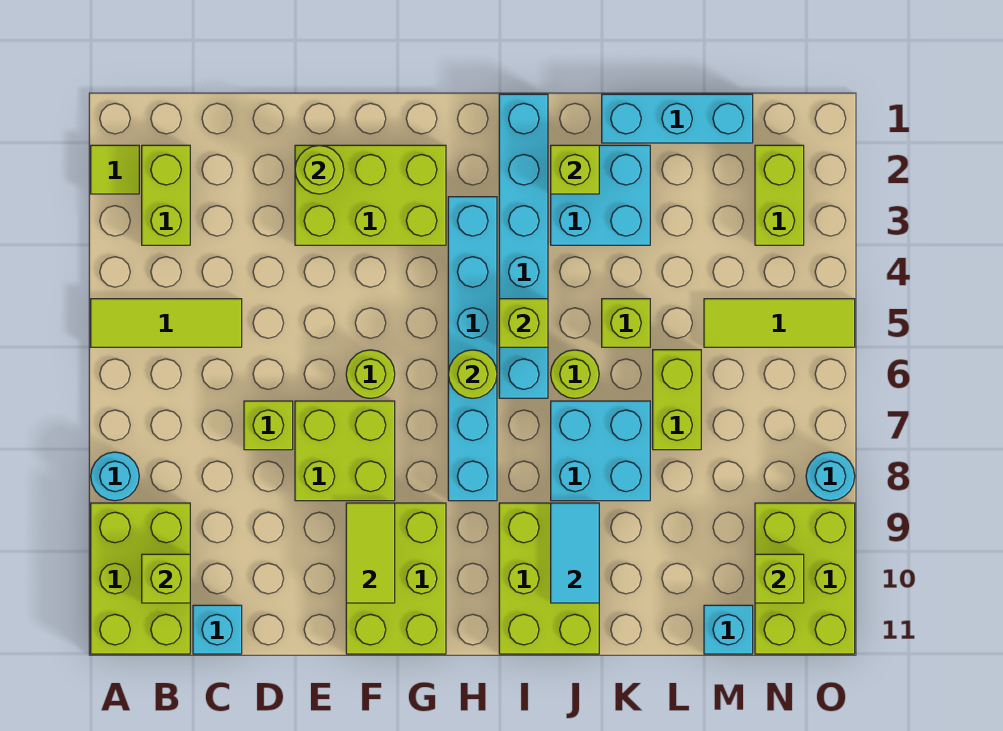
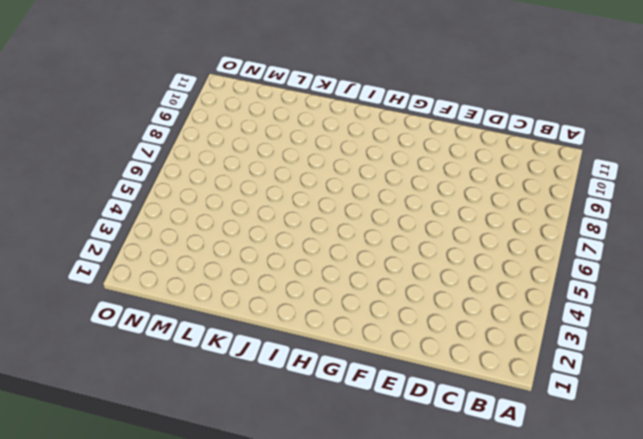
none -> lime tile A2 level 1
none -> lime tile A5:C5 level 1
none -> cyan round brick A8 level 1
none -> lime brick A9:B11 level 1

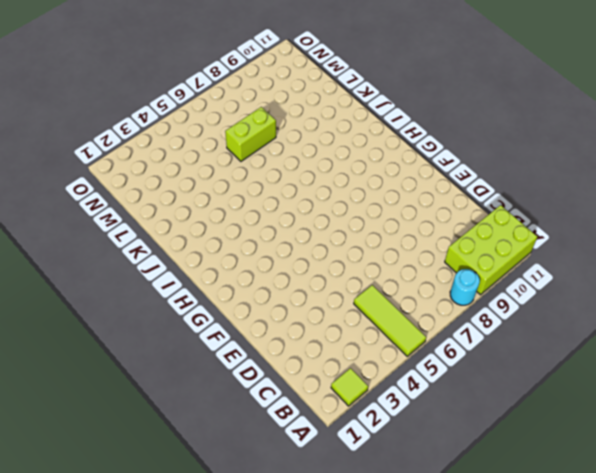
none -> lime brick B2:B3 level 1
none -> cyan brick C11 level 1
none -> lime brick D7 level 1
none -> lime brick E2:G3 level 1

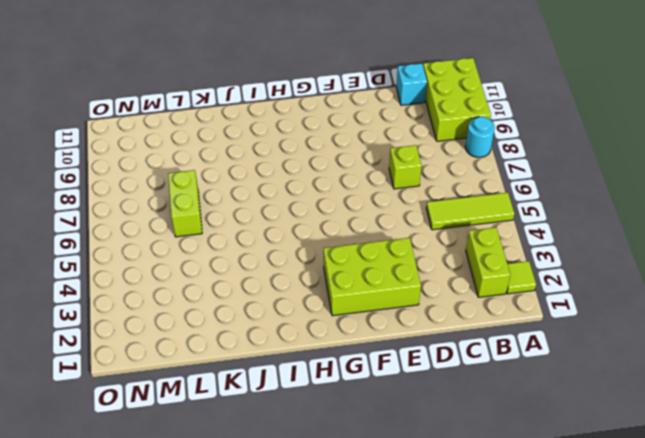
none -> lime brick E7:F8 level 1
none -> lime round brick F6 level 1
none -> lime brick F9:G11 level 1
none -> cyan brick H3:H8 level 1

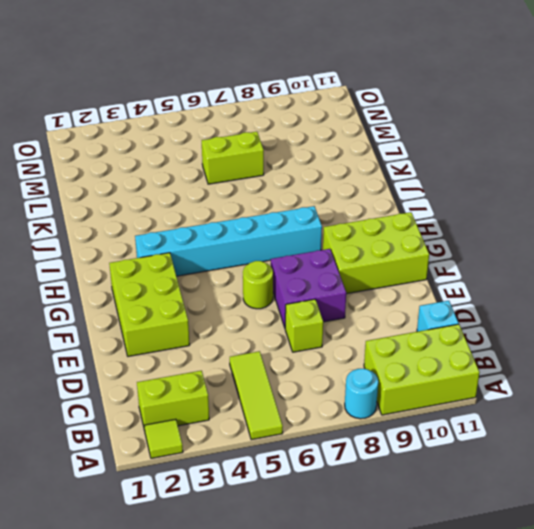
purple brick E7:F8 level 1 -> lime brick E7:F8 level 1
none -> cyan brick I1:I6 level 1
none -> lime brick I9:J11 level 1
none -> cyan brick J2:K3 level 1
none -> lime round brick J6 level 1

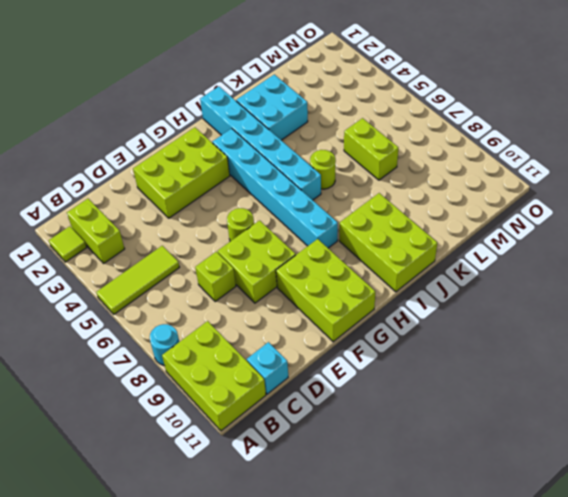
none -> cyan brick J7:K8 level 1
none -> cyan brick K1:M1 level 1
none -> lime brick K5 level 1
none -> lime tile M5:O5 level 1

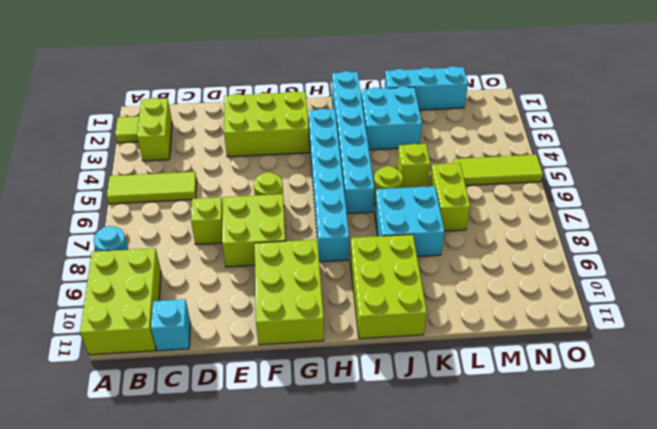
none -> cyan brick M11 level 1
none -> lime brick N2:N3 level 1
none -> lime brick N9:O11 level 1
none -> cyan round brick O8 level 1

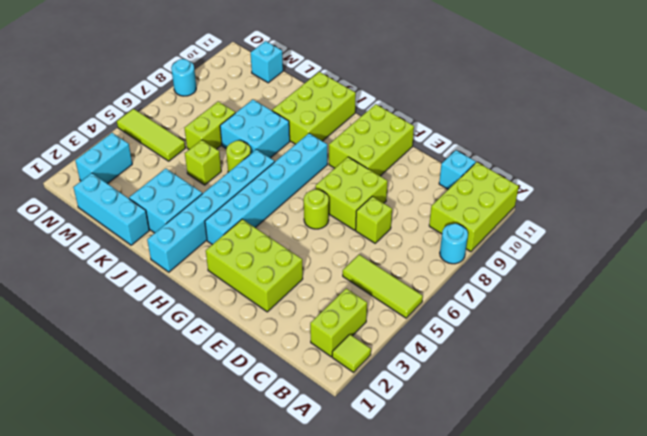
cyan brick N2:N3 level 1 -> lime brick N2:N3 level 1
none -> lime brick N9:O11 level 1
none -> lime brick B10 level 2
none -> lime round brick E2 level 2
none -> lime tile F9:F10 level 2

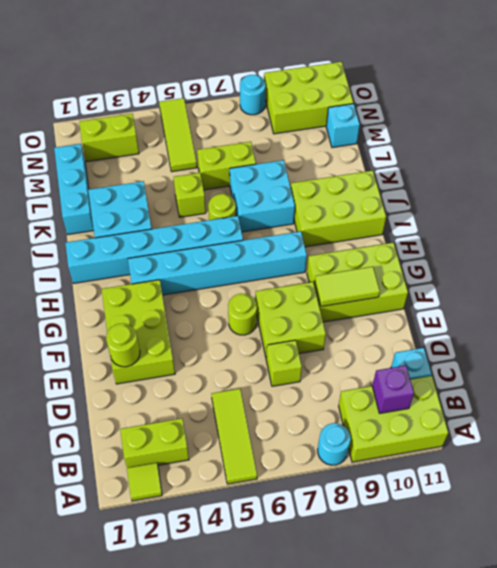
purple brick B10 level 2 -> lime brick B10 level 2
none -> lime round brick H6 level 2
none -> lime brick I5 level 2
none -> lime brick J2 level 2
none -> cyan tile J9:J10 level 2

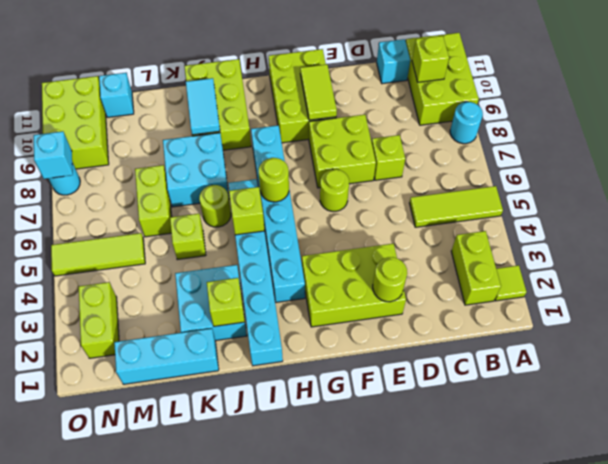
cyan brick O8 level 2 -> none
none -> lime brick N10 level 2

